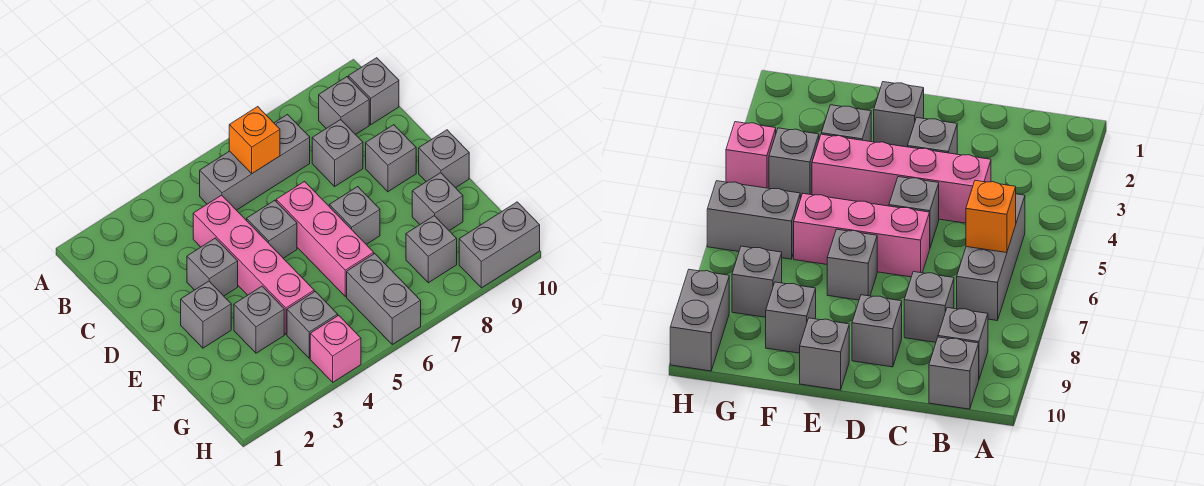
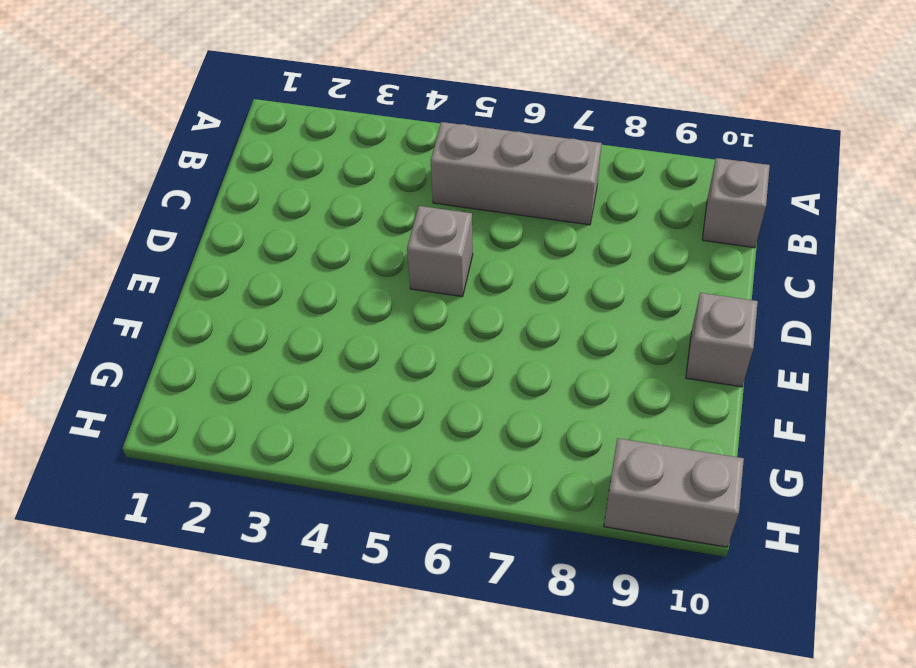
none -> grey brick B9 level 1
none -> pink brick C4:F4 level 1
none -> grey brick C8 level 1

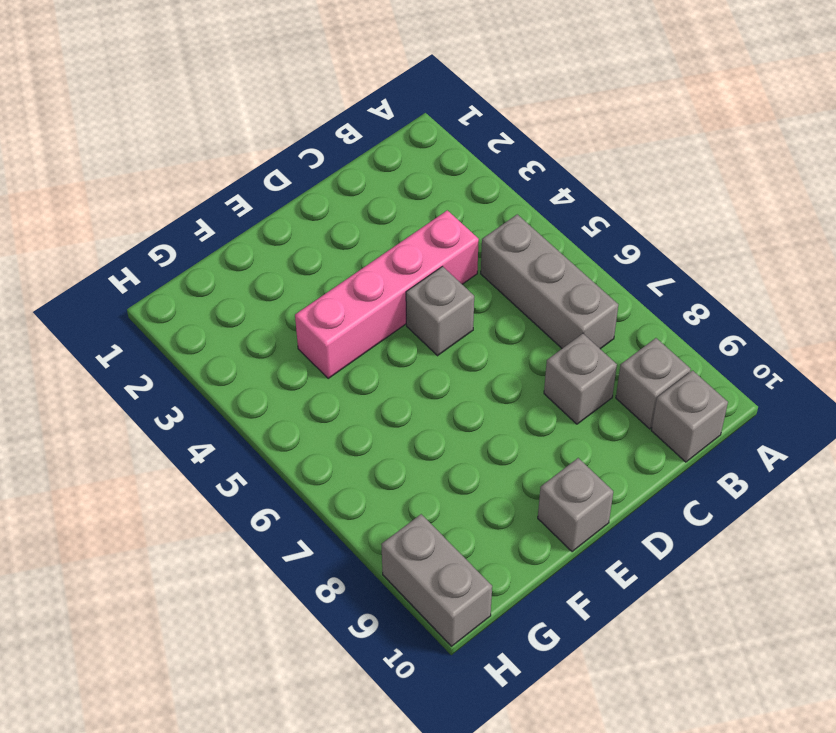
none -> grey brick D3 level 1
none -> pink brick D6:F6 level 1
none -> grey brick D9 level 1

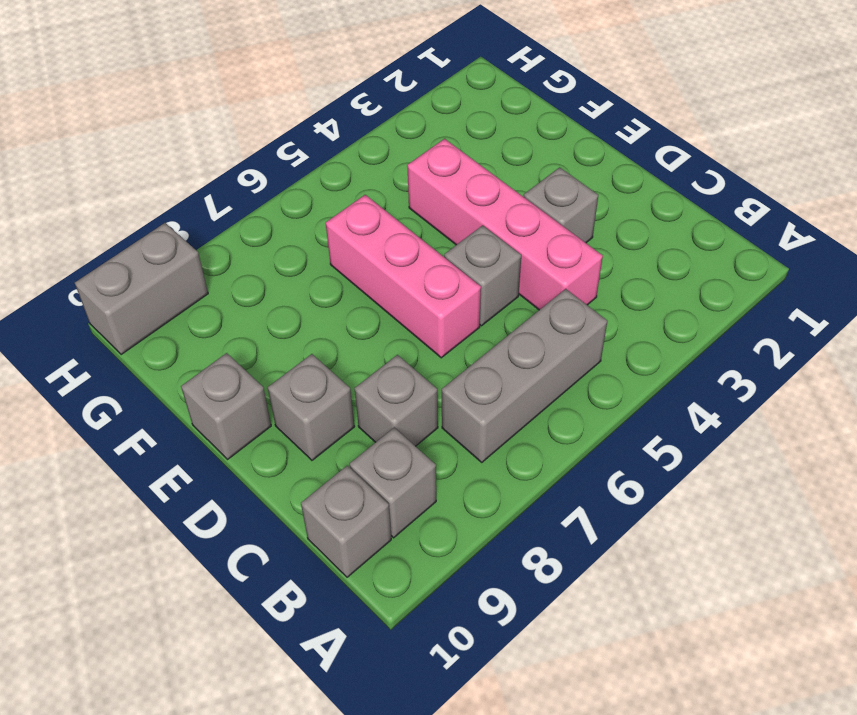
none -> grey brick E2 level 1
none -> grey brick E7 level 1
none -> grey brick F3 level 1

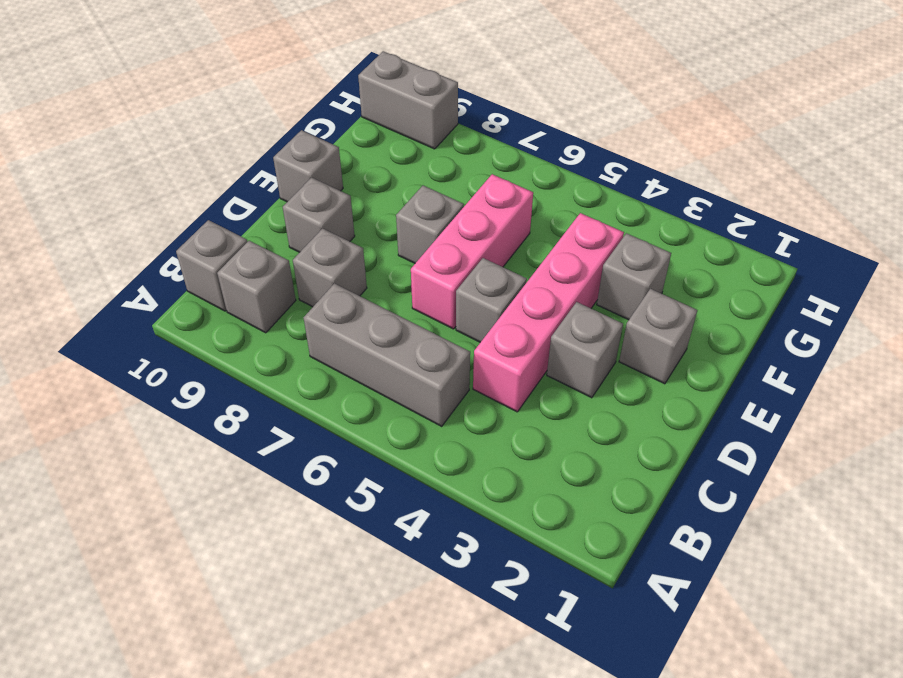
none -> grey brick F9 level 1
none -> grey brick G4 level 1
none -> grey brick G6:H6 level 1

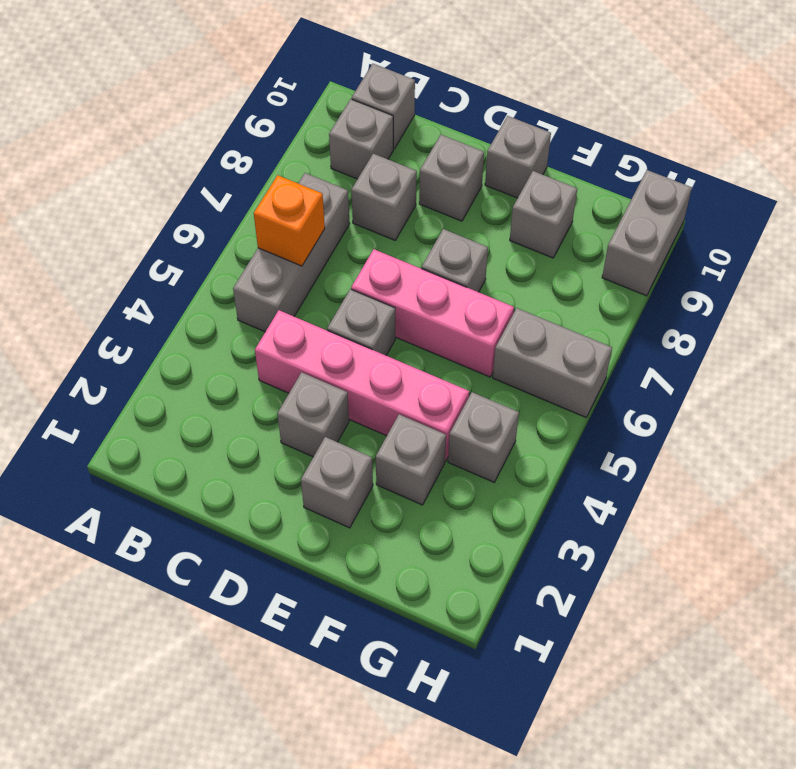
none -> grey brick G8 level 1
none -> pink brick H4 level 1

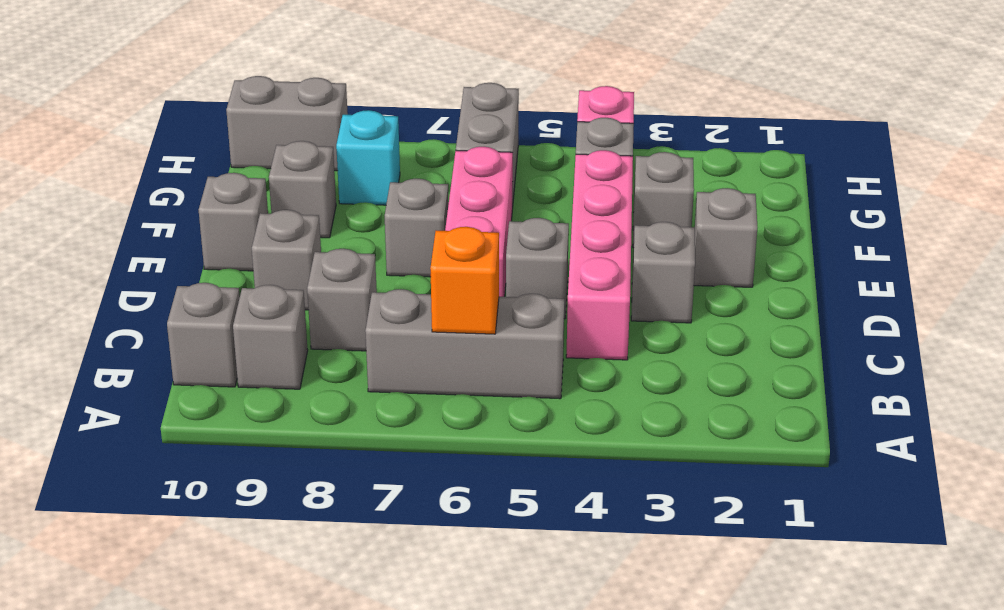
cyan brick G8 level 1 -> grey brick G8 level 1

